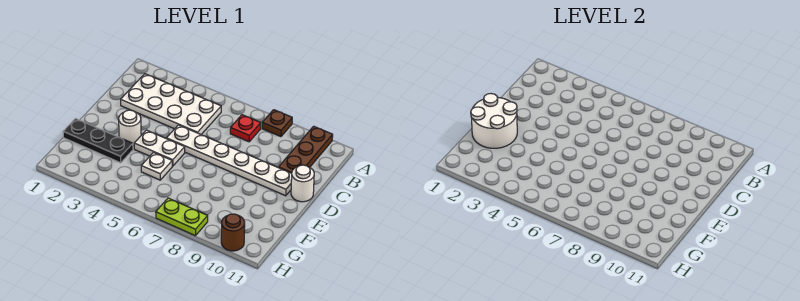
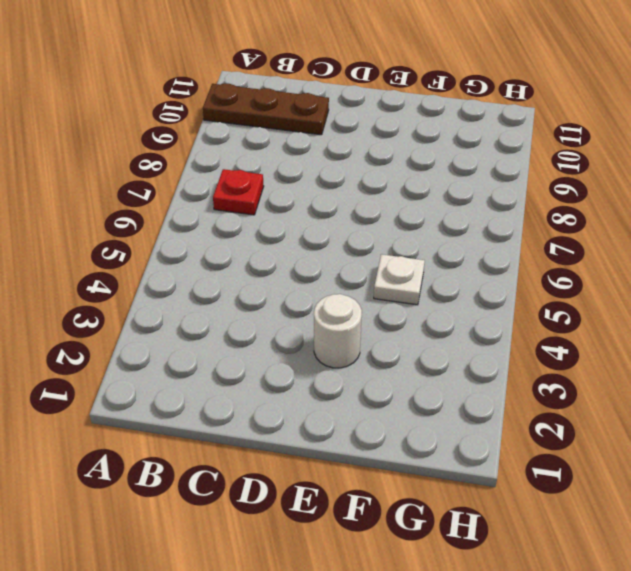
none -> brown plate A8 level 1
none -> white plate B2:C5 level 1
none -> white plate D5:D10 level 1

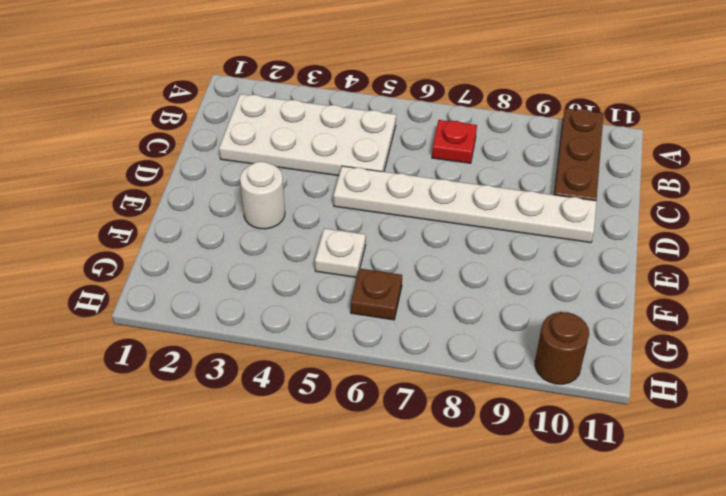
brown plate G6 level 1 -> brown plate A8 level 1
none -> white round brick D11 level 1
none -> white plate E4:E5 level 1
none -> black plate F1:F3 level 1

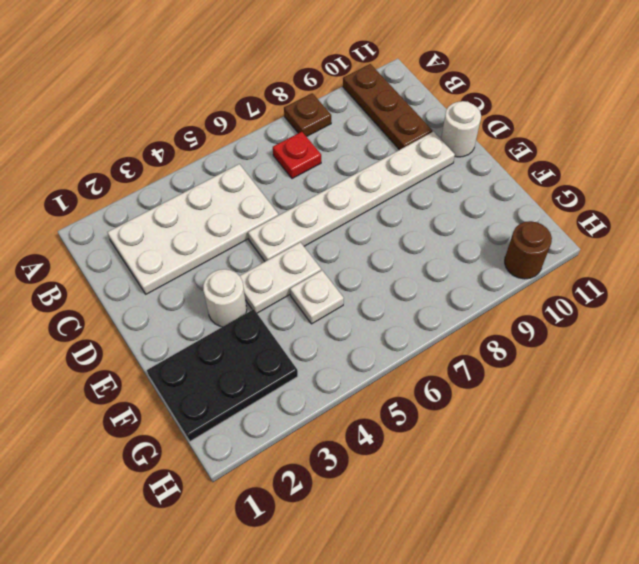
black plate F1:G3 level 1 -> black plate F1:F3 level 1
none -> lime plate H7:H8 level 1
none -> white round brick E1:F2 level 2

